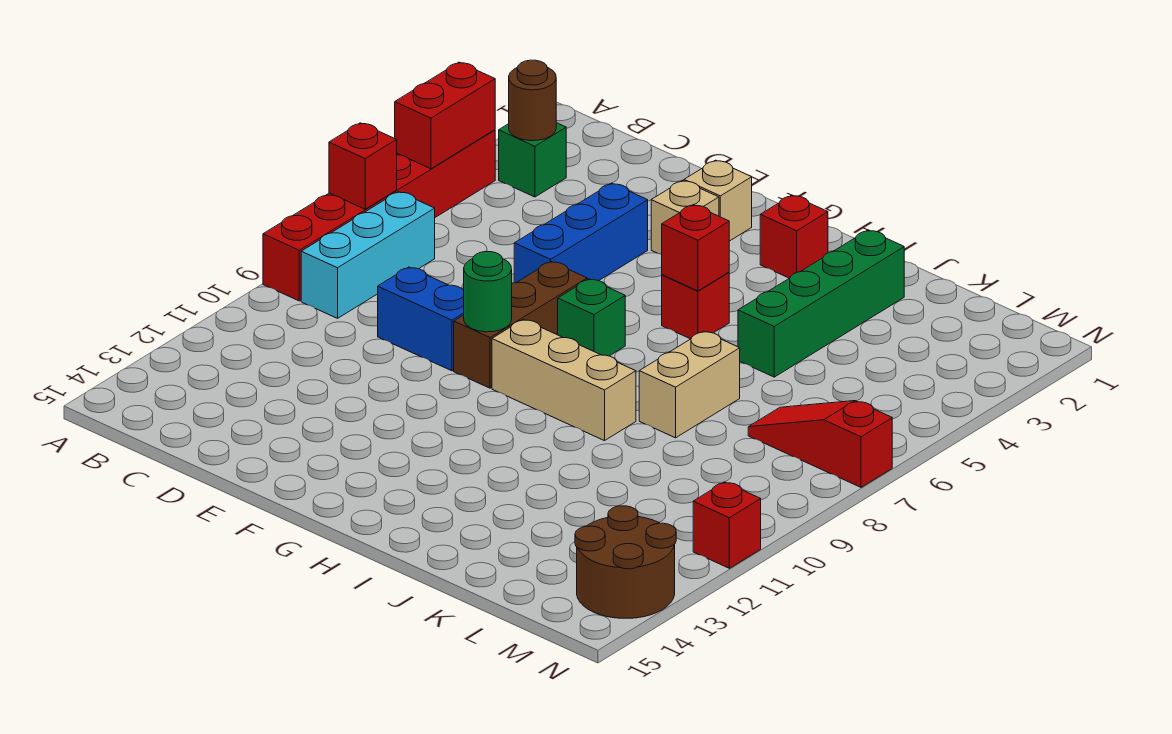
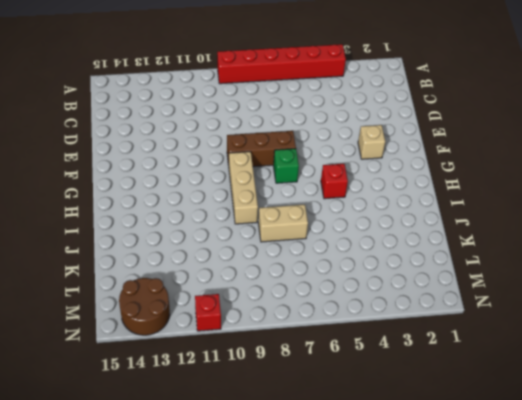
none -> green brick B3 level 1
none -> cyan brick B7:B9 level 1
none -> blue brick D9:E9 level 1

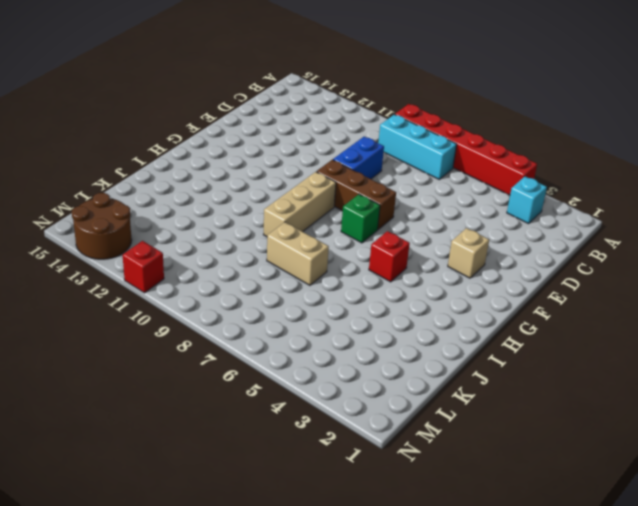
cyan brick B3 level 1 -> green brick B3 level 1
none -> blue brick E4:E6 level 1
none -> tan brick F2 level 1
none -> red brick H2 level 1

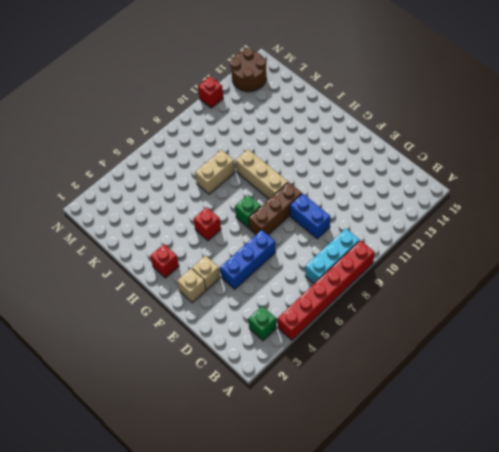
none -> green brick J2:J5 level 1
none -> red slope L7:N7 level 1 top N
none -> red brick A4:A5 level 2

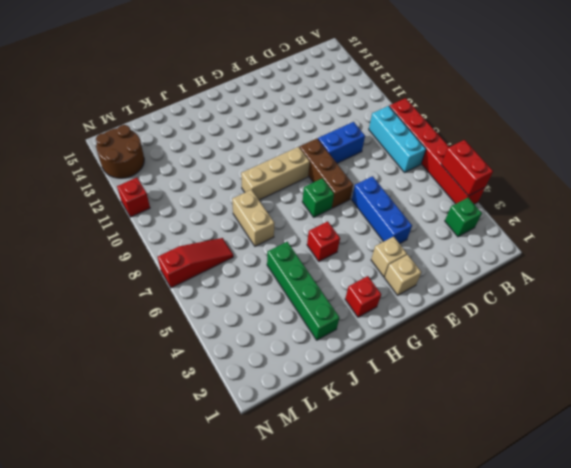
none -> red brick A7 level 2
none -> brown round brick B3 level 2
none -> green round brick F9 level 2

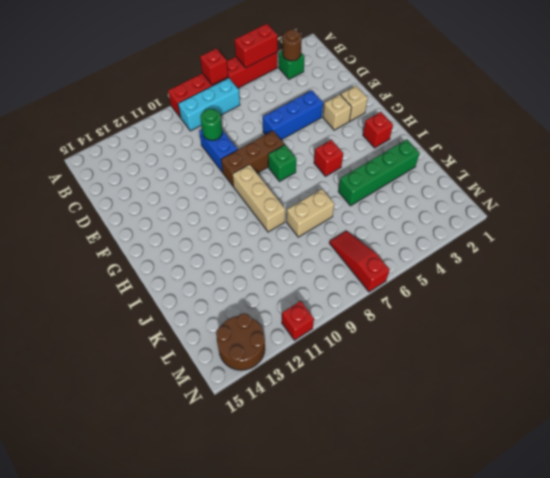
green round brick D9 level 2 -> green round brick F9 level 2
none -> red brick H5 level 2

